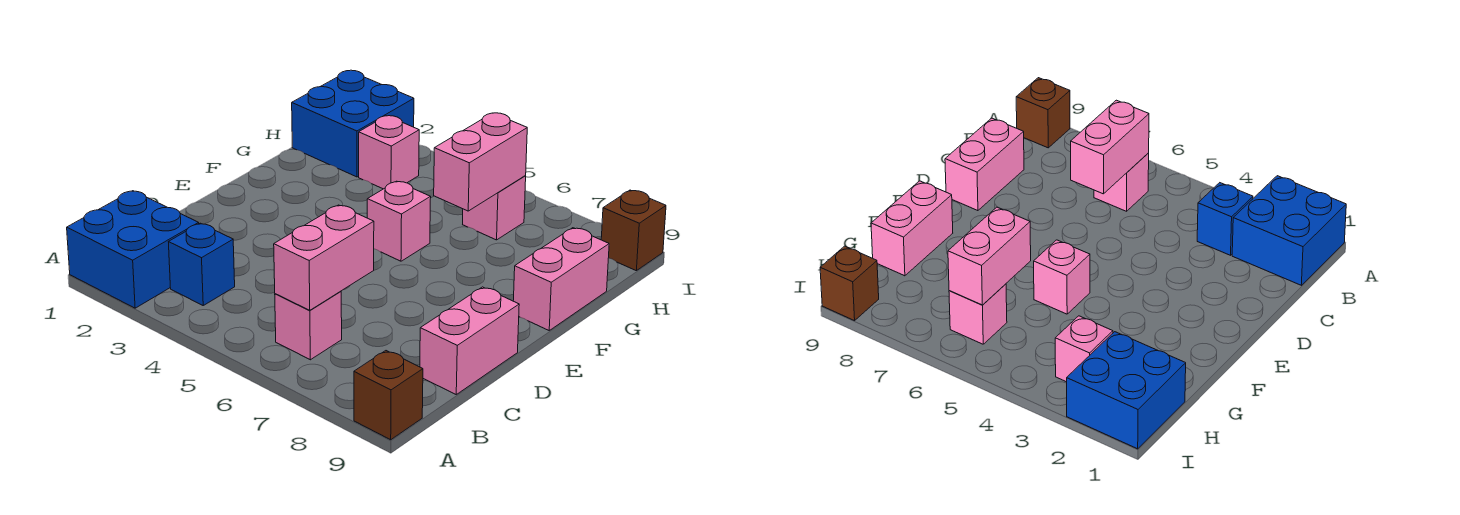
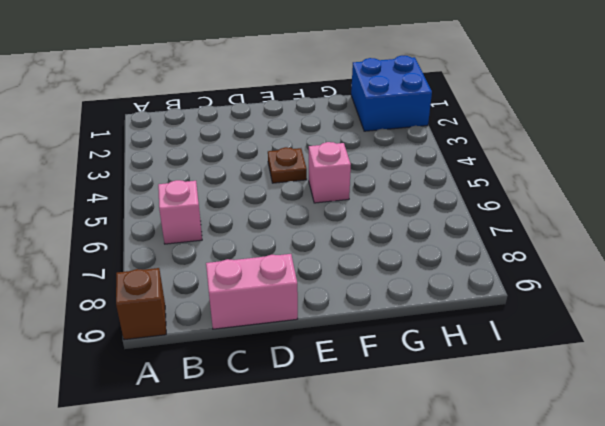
brown plate E4 level 1 -> none
none -> blue brick A1:B2 level 1
none -> blue brick B3 level 1
none -> pink brick F9:G9 level 1

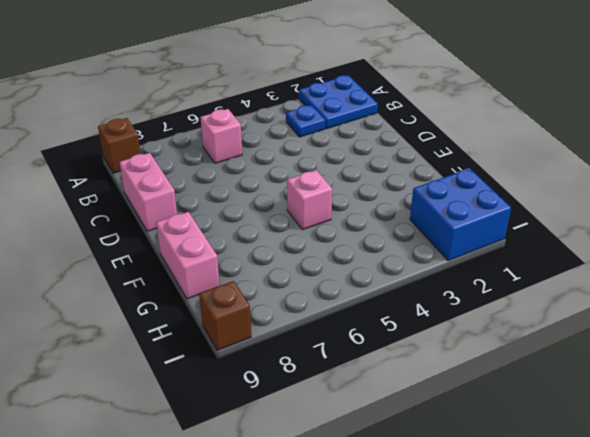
blue plate A1:B2 level 1 -> blue brick A1:B2 level 1
blue plate B3 level 1 -> blue brick B3 level 1
none -> pink brick H3 level 1
none -> pink brick H6 level 1
none -> pink brick B6:C6 level 2

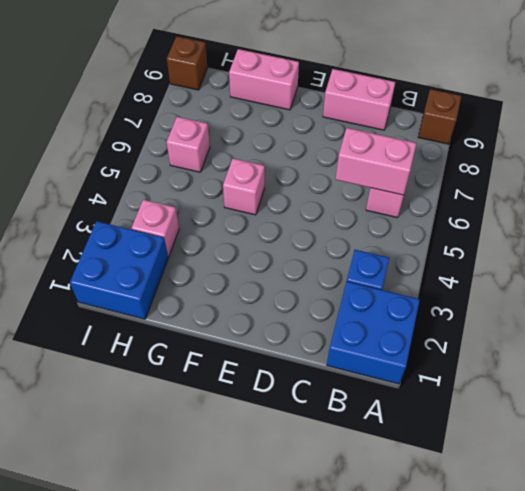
none -> pink brick G6:H6 level 2

